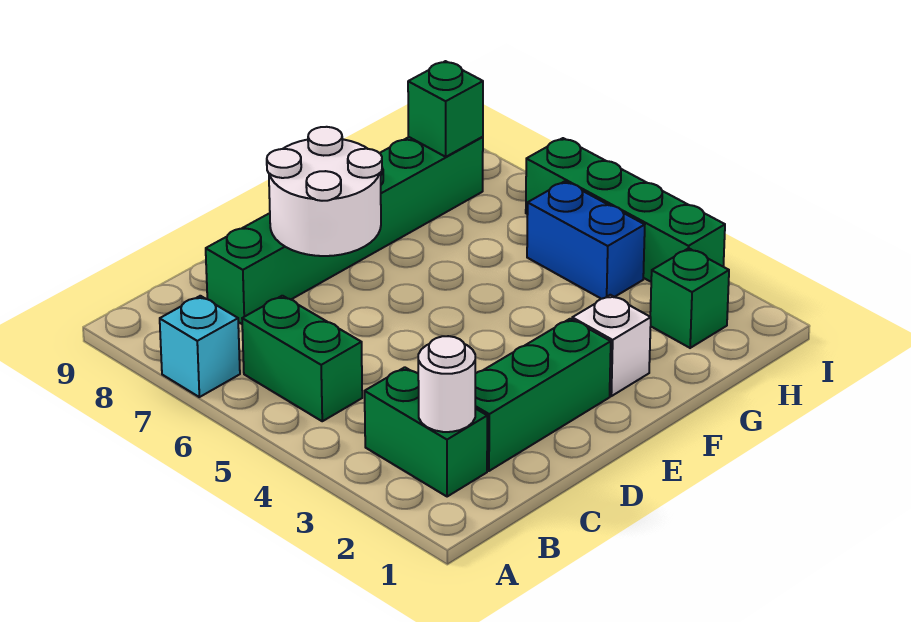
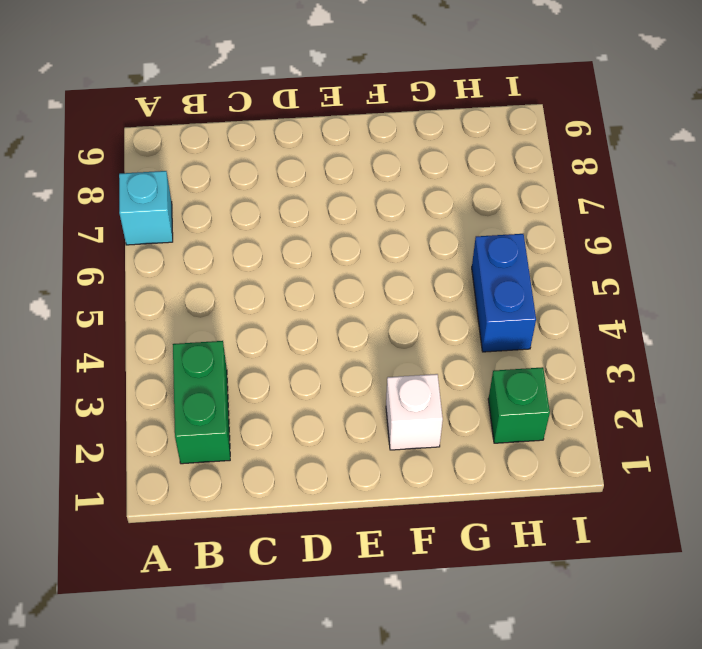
none -> green brick B5:B6 level 1
none -> green brick C2:E2 level 1
none -> green brick C8:H8 level 1

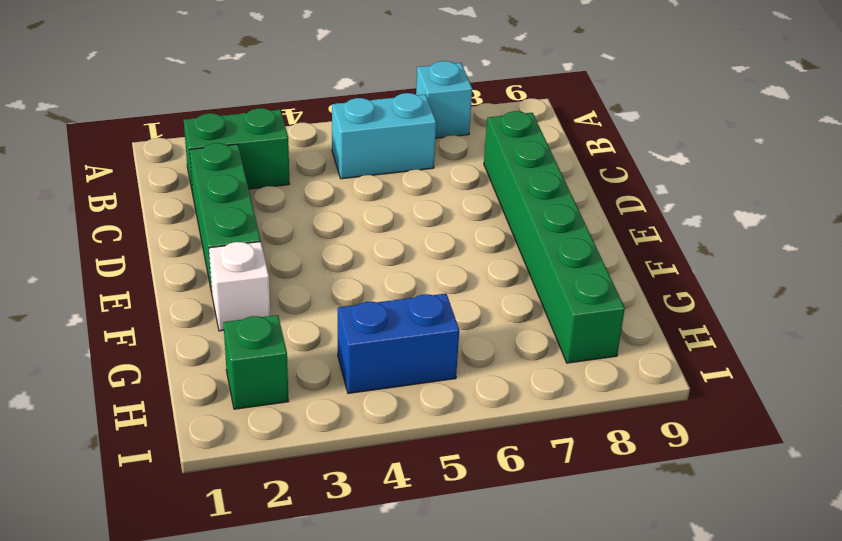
cyan brick B5:B6 level 1 -> green brick B5:B6 level 1
none -> green brick I3:I6 level 1
none -> white round brick B2 level 2
none -> white round brick D7:E8 level 2

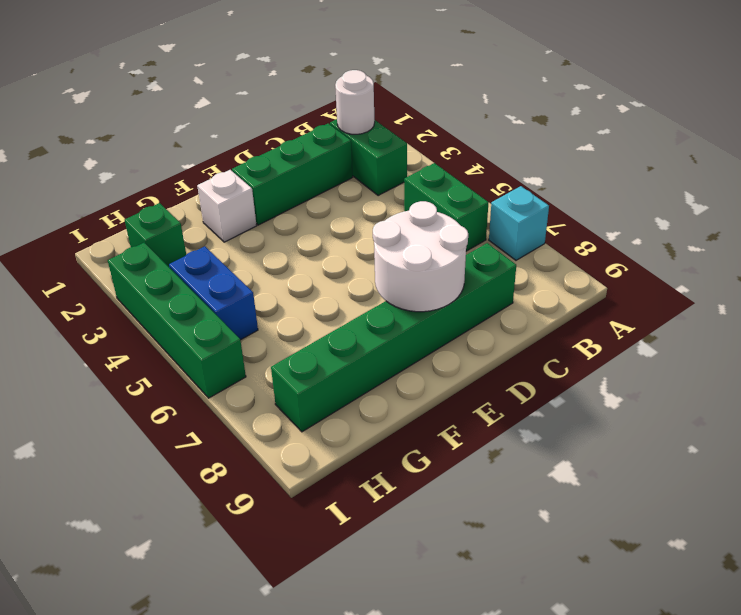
none -> green brick H8 level 2

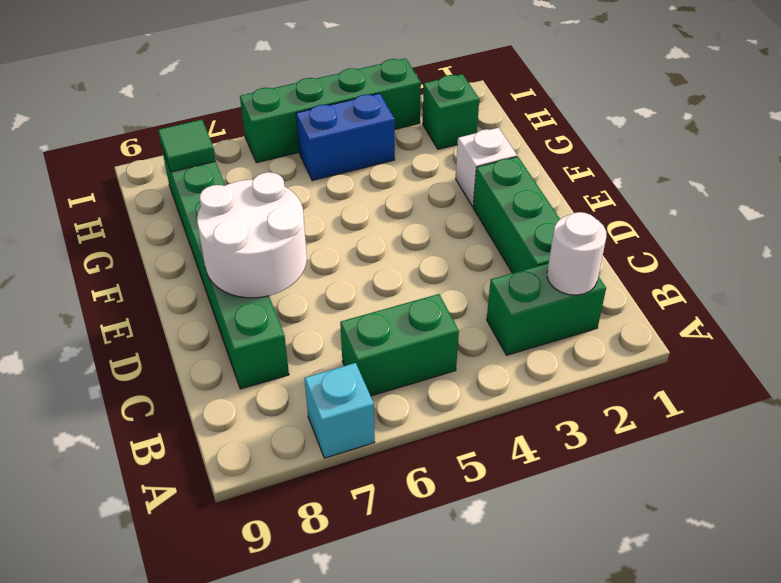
green tile H8 level 2 -> green brick H8 level 2

